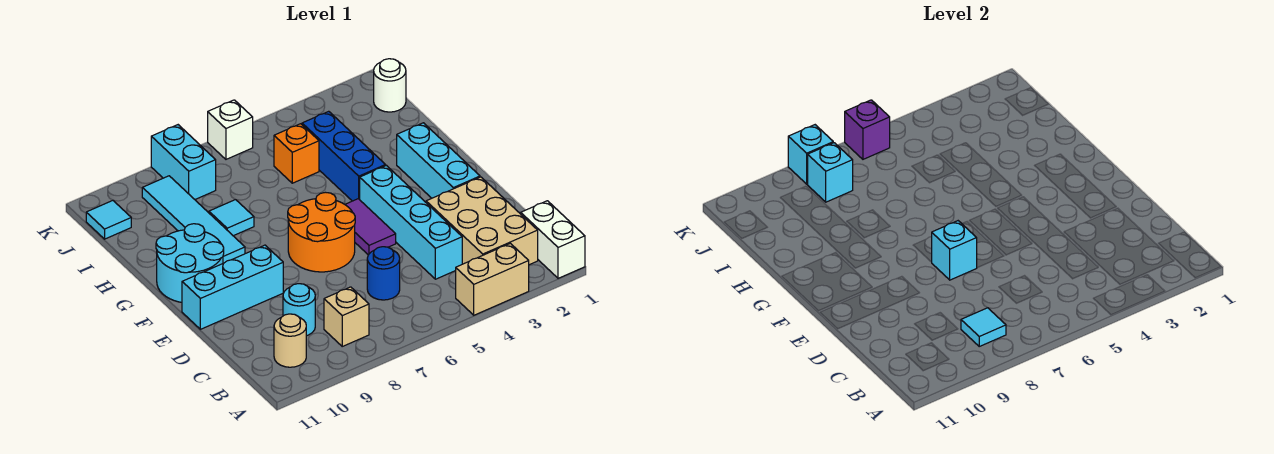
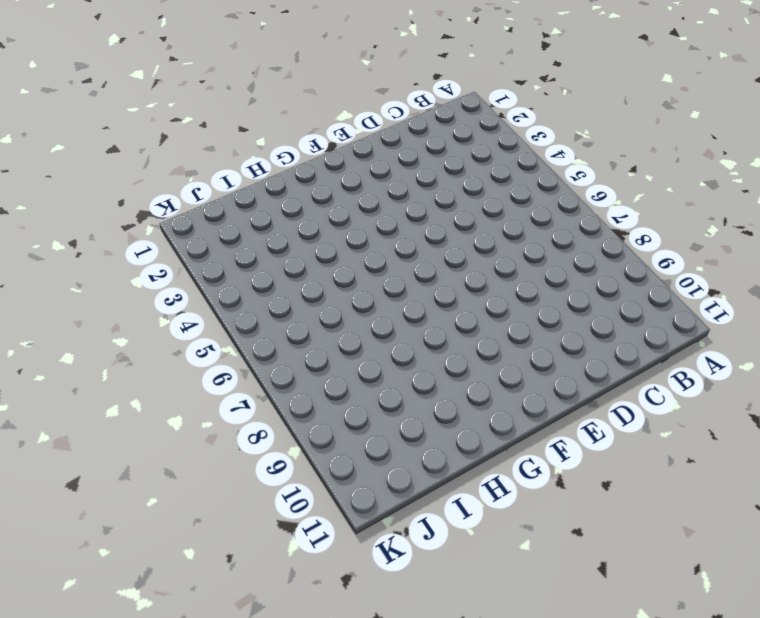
none -> white brick A1:B1 level 1
none -> tan brick A3:A4 level 1
none -> tan brick B2:D3 level 1

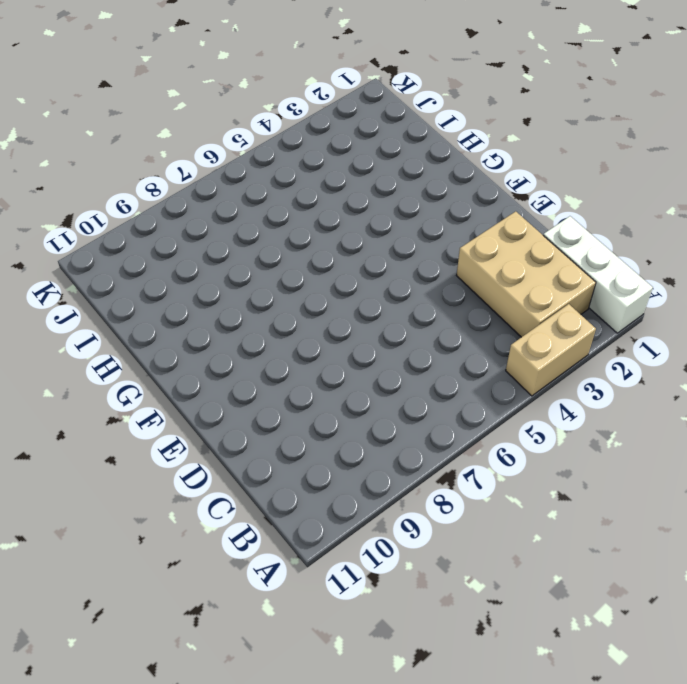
white brick A1:C1 level 1 -> white brick A1:B1 level 1
none -> tan brick B8 level 1
none -> tan round brick B10 level 1
none -> cyan brick C4:F4 level 1

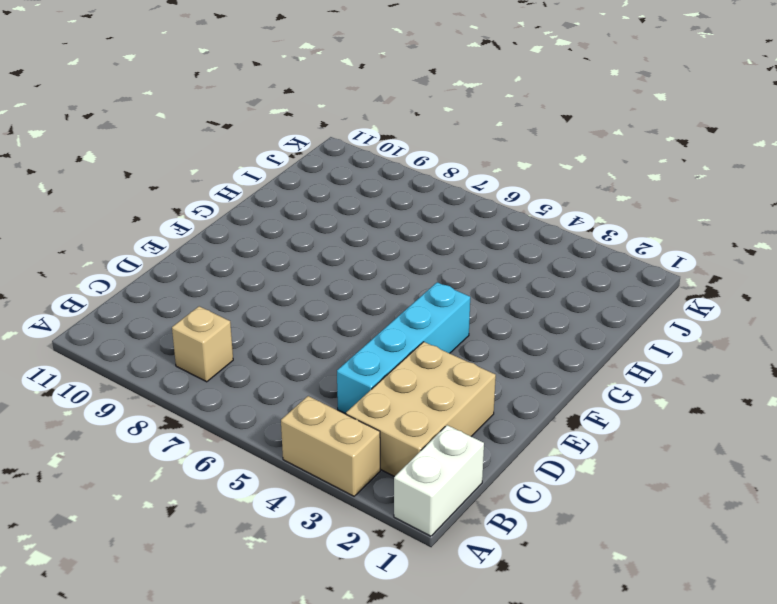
none -> tan round brick B10 level 1
none -> blue round brick C6 level 1
none -> cyan round brick C9 level 1

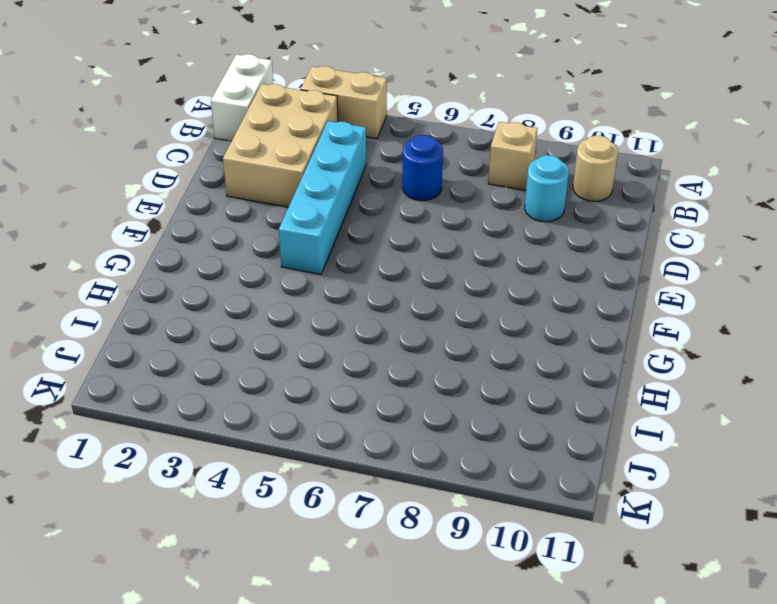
none -> cyan brick E2:G2 level 1
none -> purple tile E5:F5 level 1
none -> orange round brick E6:F7 level 1

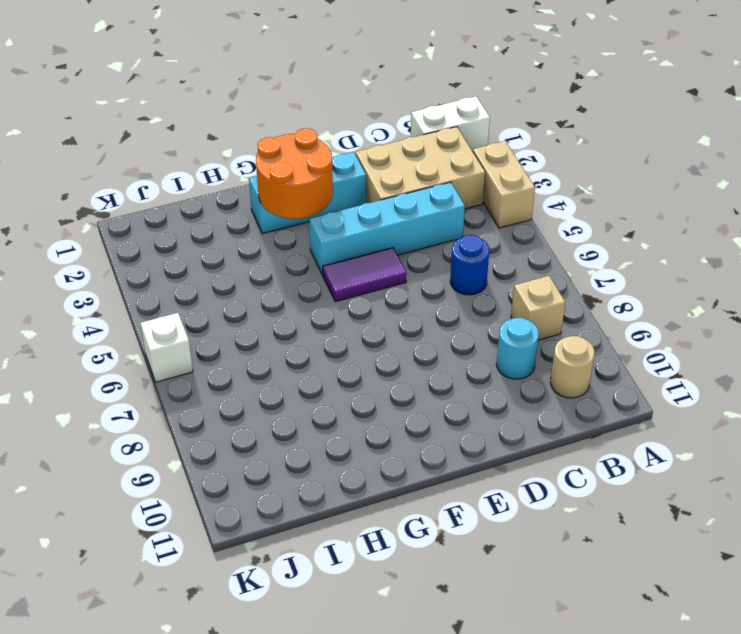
orange round brick F2:G3 level 2 -> orange round brick E6:F7 level 1
none -> cyan brick E9:E11 level 1
none -> cyan round brick F10:G11 level 1
none -> blue brick G4:I4 level 1

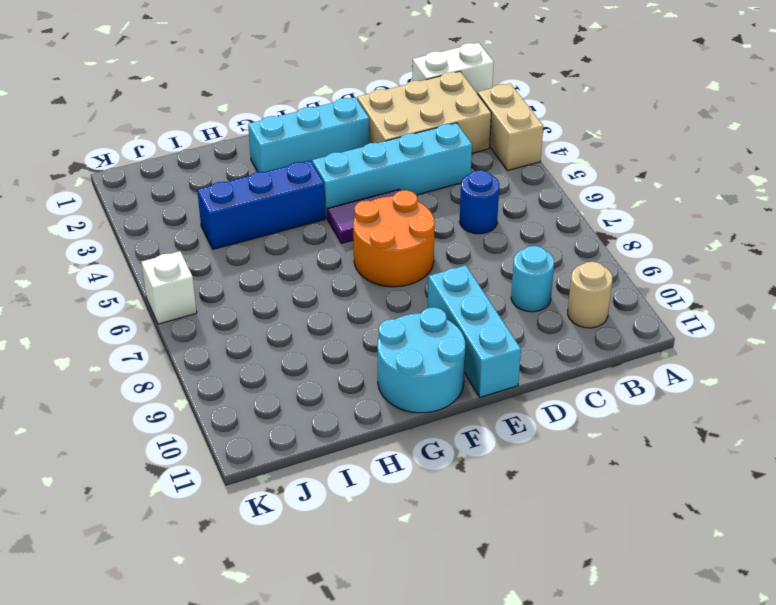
none -> tan brick B8 level 1
none -> cyan tile G9:J9 level 1
none -> cyan tile H8 level 1

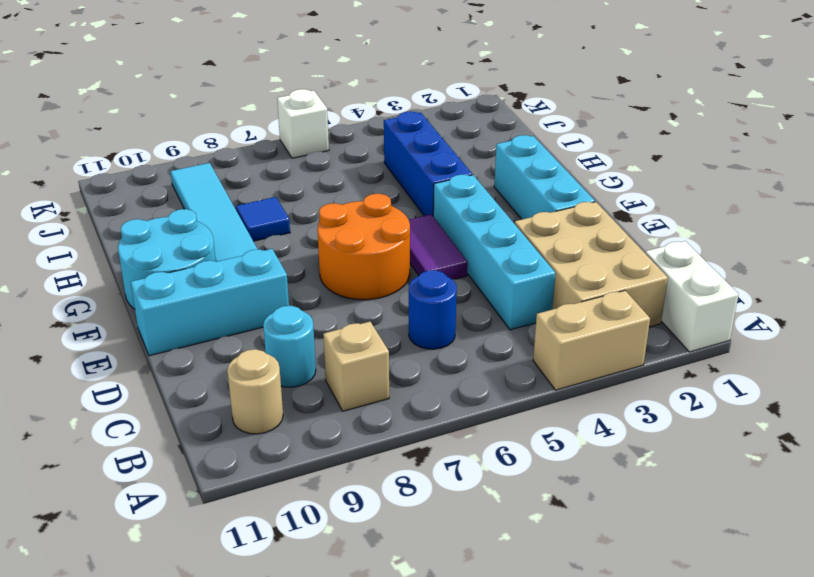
blue tile H8 level 1 -> cyan tile H8 level 1
none -> orange brick I5 level 1
none -> white round brick J1 level 1
none -> cyan brick J8:K8 level 1

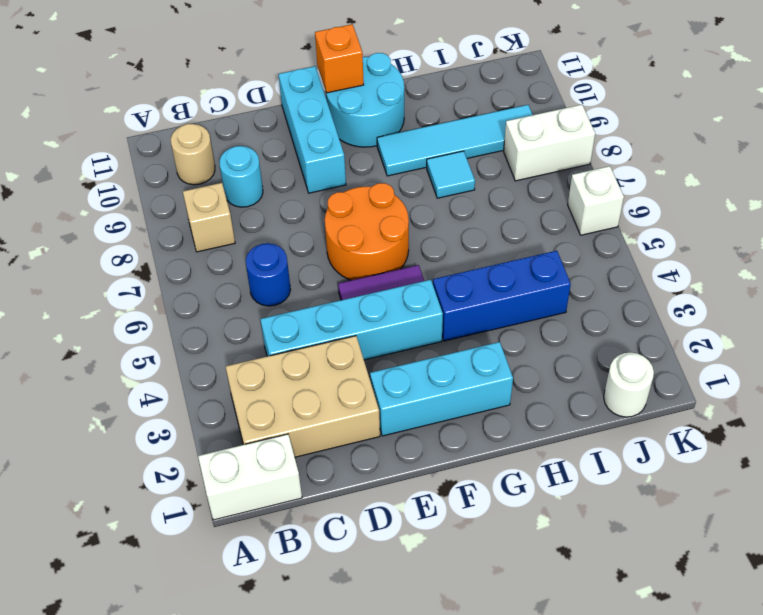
orange brick F11 level 2 -> orange brick I5 level 1
white brick J8:K8 level 1 -> cyan brick J8:K8 level 1
none -> tan brick A3:A4 level 1
none -> cyan tile J11 level 1
none -> cyan tile B8 level 2

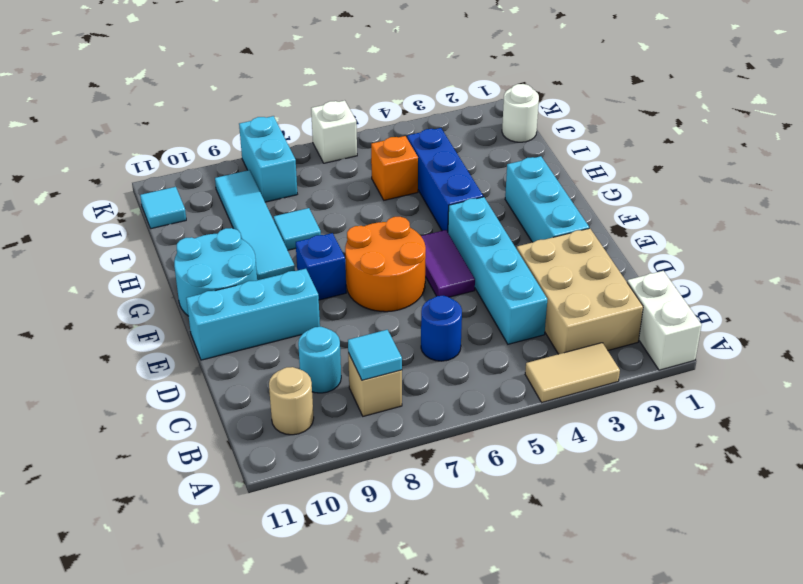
tan tile A3:A4 level 1 -> tan brick A3:A4 level 1
blue brick F8 level 1 -> none
none -> cyan brick E7 level 2
none -> cyan brick J8 level 2
none -> purple brick K6 level 2

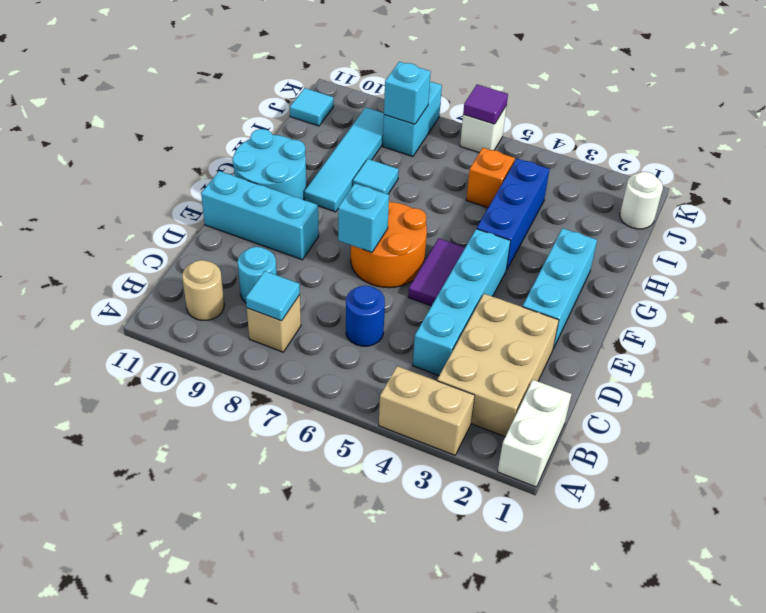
purple tile K6 level 2 -> purple brick K6 level 2
none -> cyan brick K8 level 2

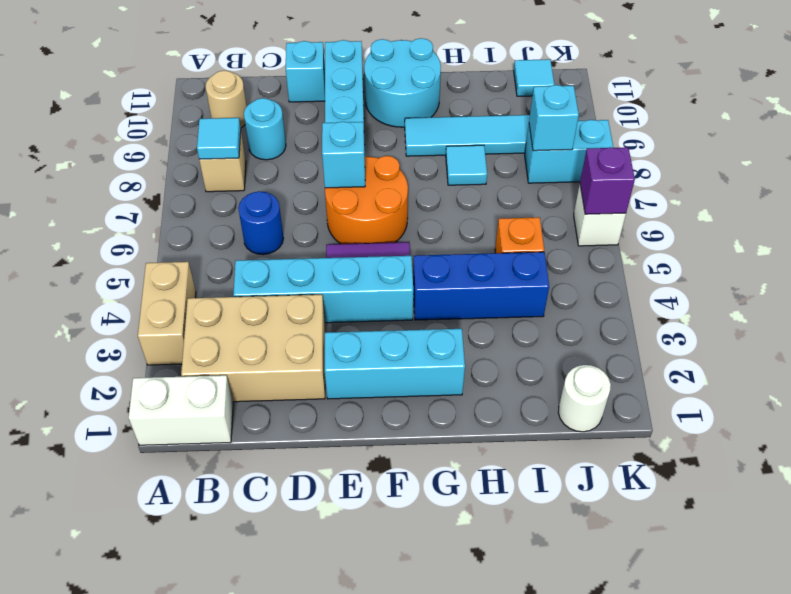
cyan brick D11 level 1 -> cyan brick K8 level 2

